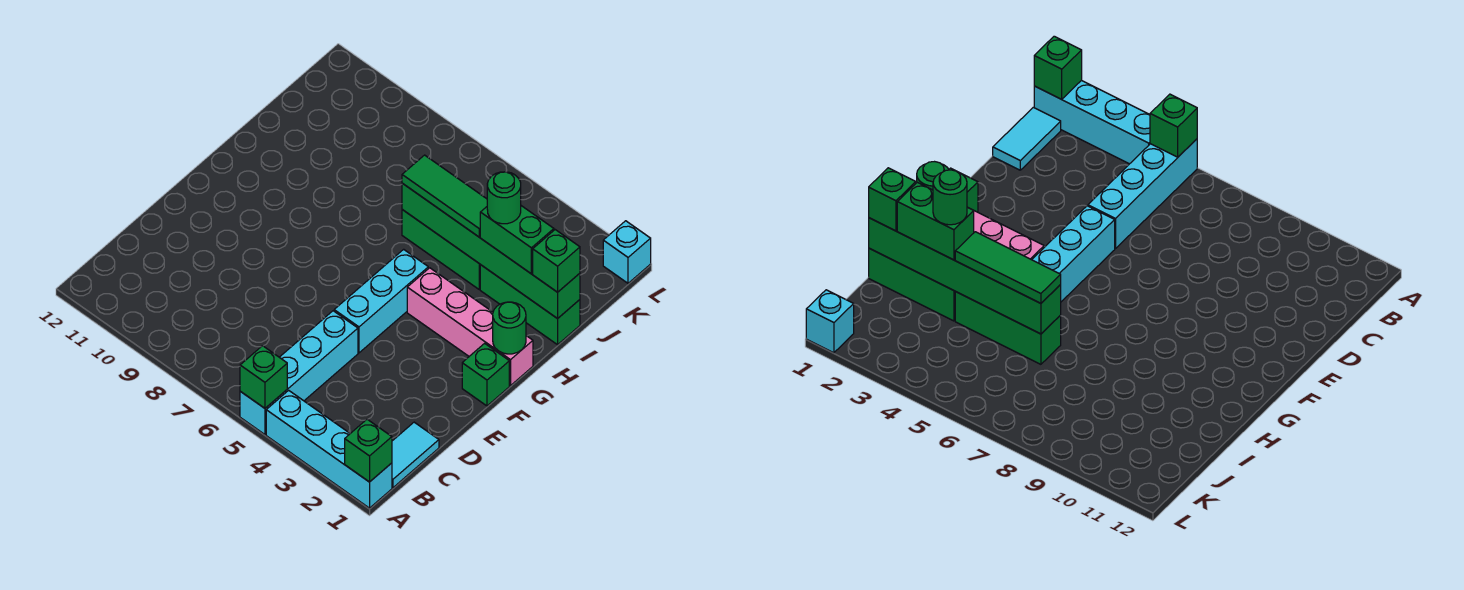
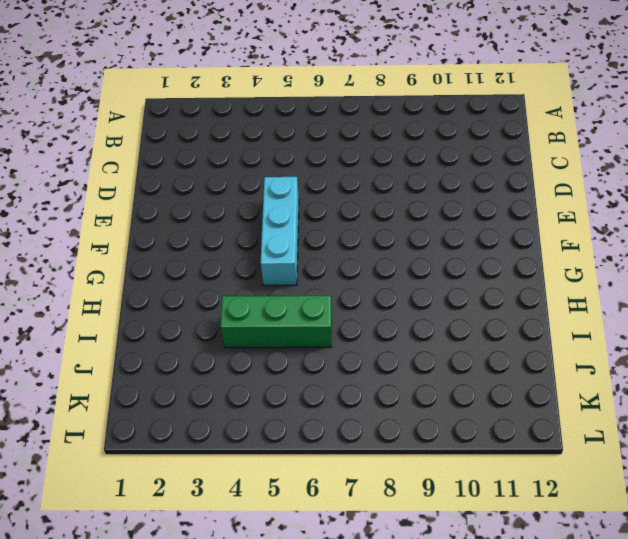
none -> cyan brick A1:A4 level 1
none -> cyan brick A5:D5 level 1
none -> cyan tile B1:C1 level 1

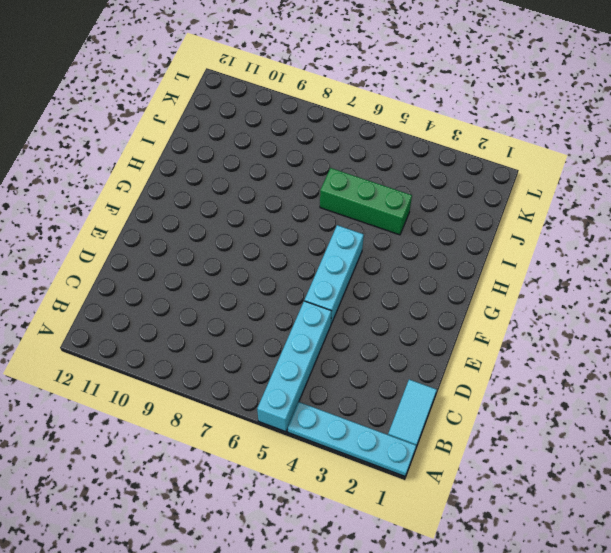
cyan plate A1:A4 level 1 -> cyan brick A1:A4 level 1
none -> green brick F1 level 1
none -> pink brick G1:G4 level 1
none -> green brick I1:I3 level 1

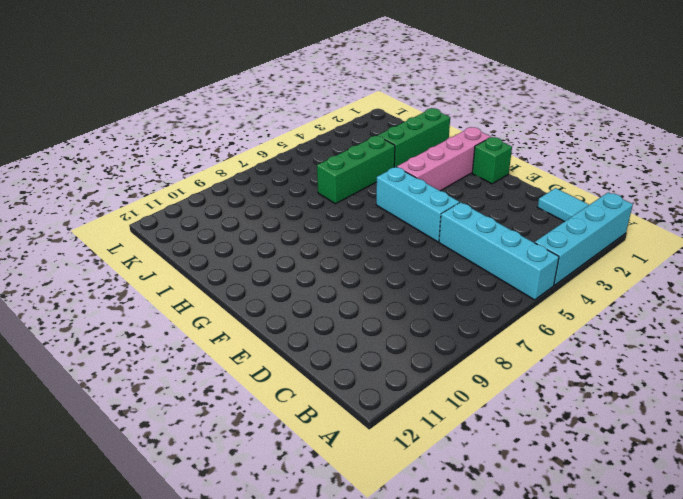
none -> cyan brick L1 level 1
none -> green brick A1 level 2
none -> green brick A5 level 2

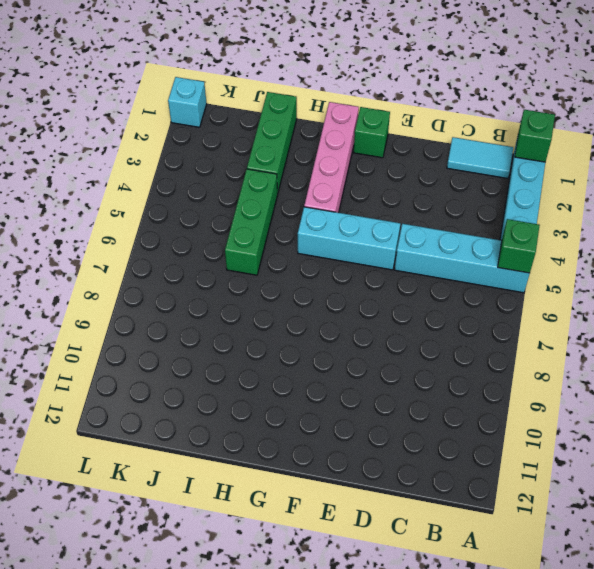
none -> green round brick G1 level 2
none -> green brick I1:I6 level 2
none -> green brick I1 level 3

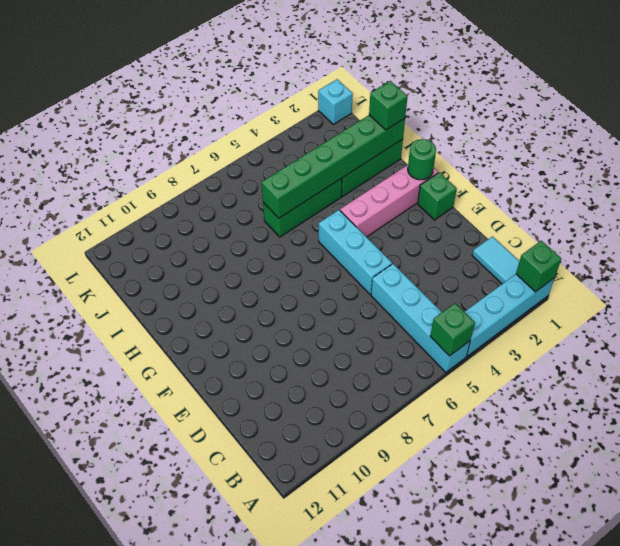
none -> green brick I2:I3 level 3
none -> green tile I4:I6 level 3
none -> green round brick I3 level 4

